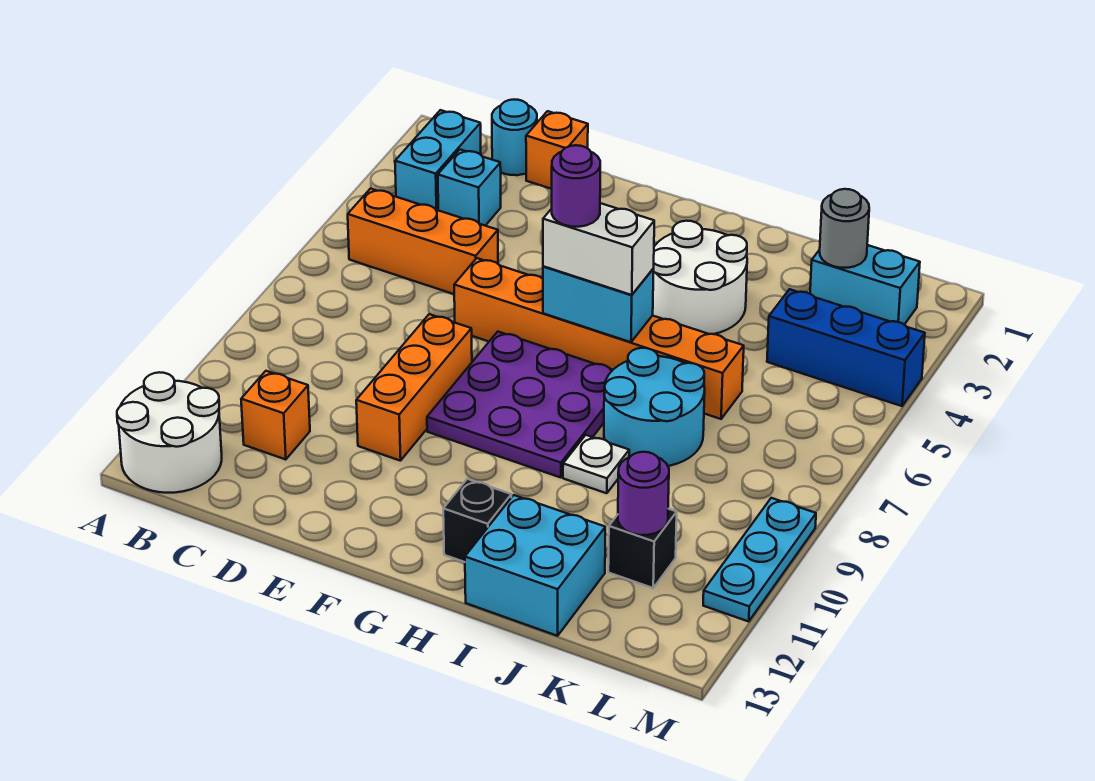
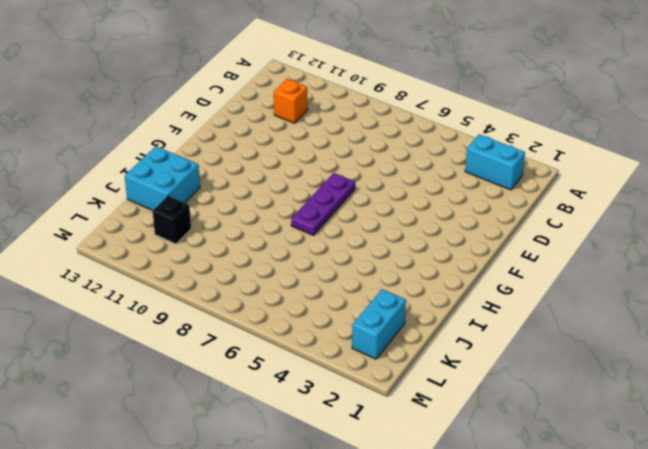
purple plate F7:H7 level 1 -> purple plate F7:H9 level 1
none -> white round brick A12:B13 level 1
none -> orange brick B5:D5 level 1
none -> cyan round brick C1 level 1

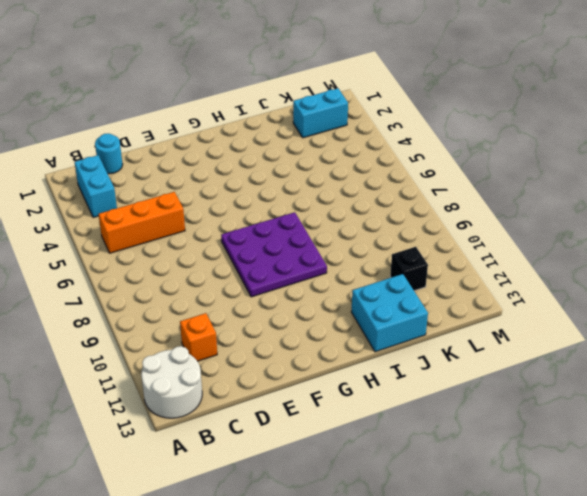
none -> cyan brick C3 level 1
none -> orange brick D1 level 1
none -> orange brick E6:J6 level 1

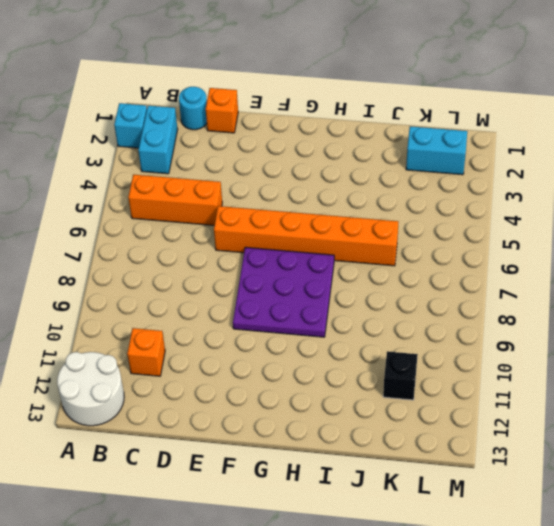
cyan brick A2 level 1 -> cyan brick C3 level 1
none -> orange brick E8:E10 level 1
none -> white round brick H3:I4 level 1
none -> black brick H12 level 1

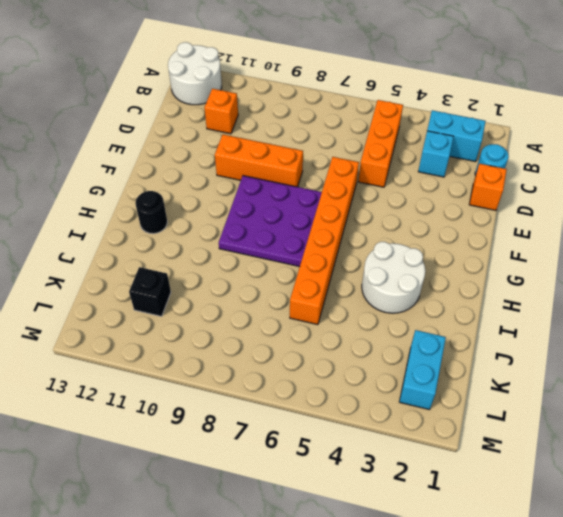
black round brick H12 level 1 -> black brick H12 level 1
none -> cyan round brick I7:J8 level 1
none -> white plate I9 level 1
none -> cyan brick I12:J13 level 1

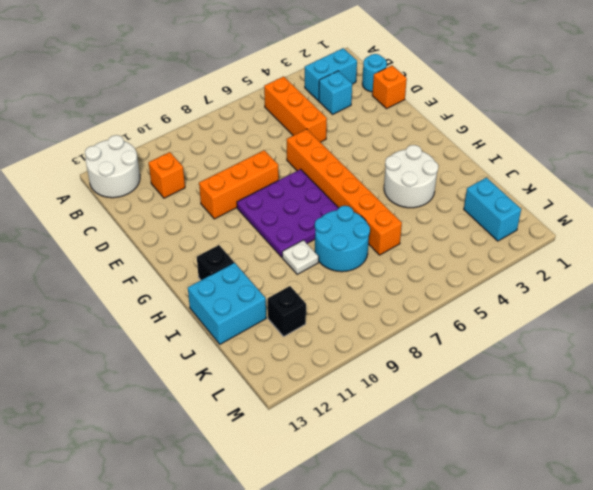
none -> blue brick K4:M4 level 1
none -> cyan plate M9:M11 level 1
none -> cyan brick G6:H6 level 2

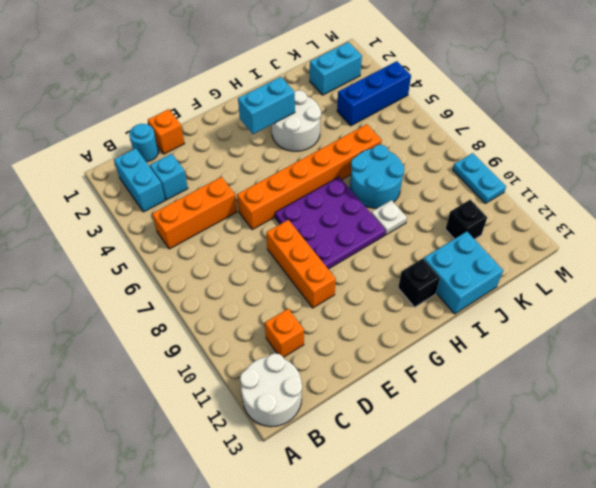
cyan brick G3:H3 level 2 -> cyan brick G6:H6 level 2
cyan plate M9:M10 level 1 -> cyan plate M9:M11 level 1
none -> grey round brick K2 level 2
none -> purple round brick K11 level 2
none -> white brick G6:H6 level 3

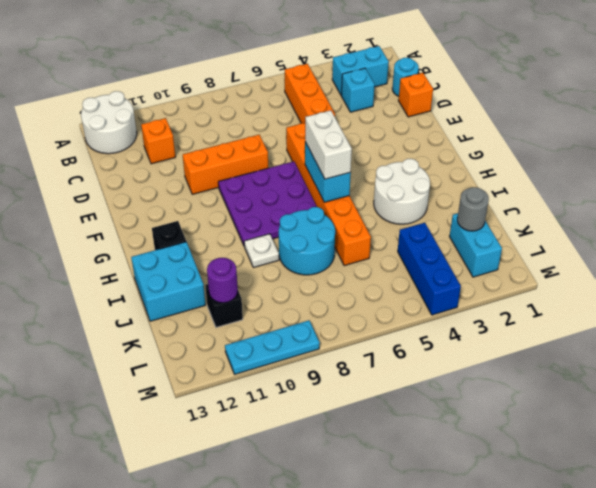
none -> purple round brick G6 level 4

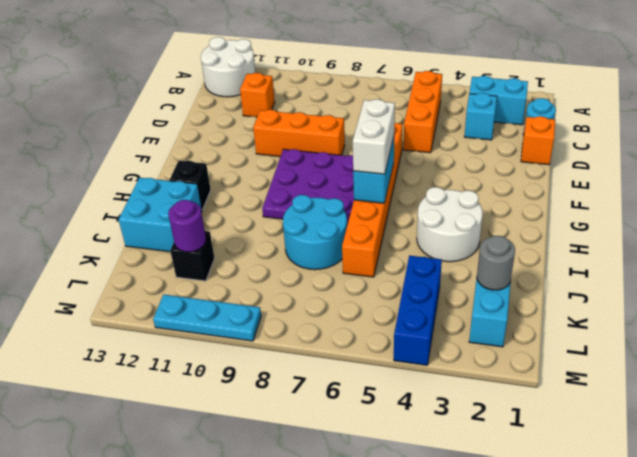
none -> white plate I9 level 1
none -> purple round brick G6 level 4

